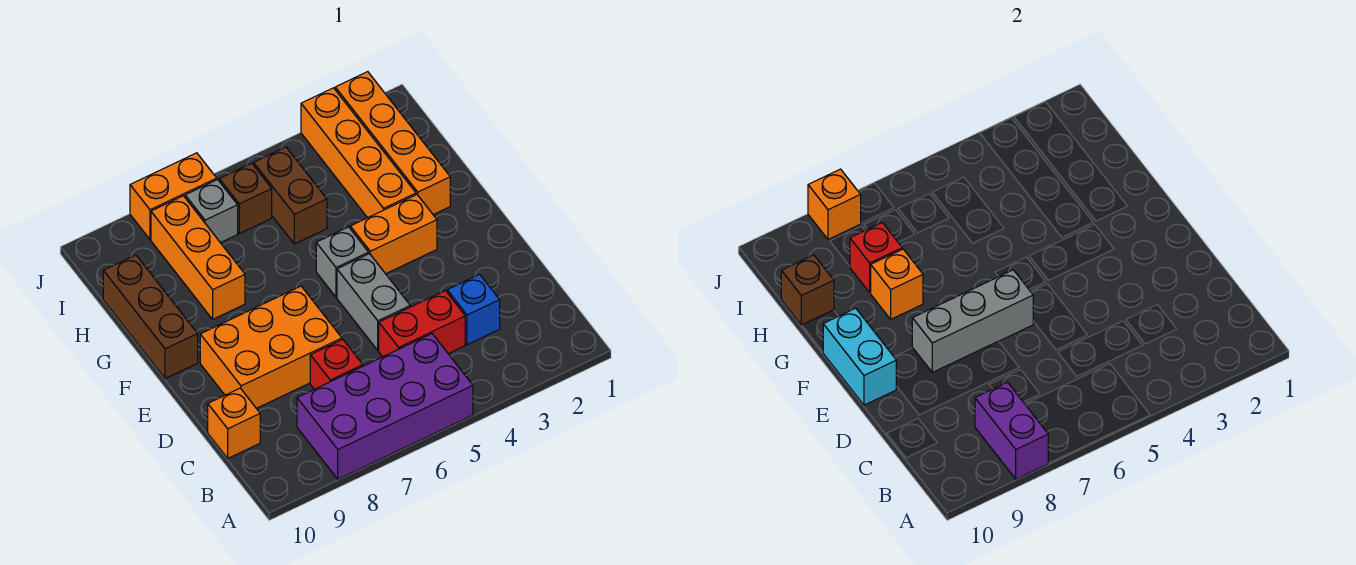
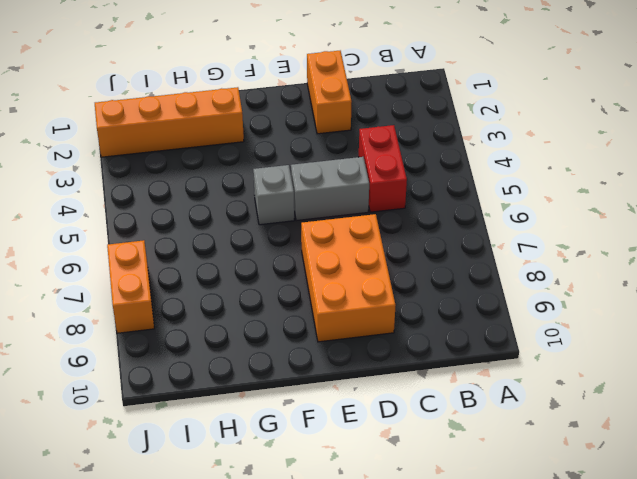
orange brick D1:D2 level 1 -> orange brick F3:F4 level 1
none -> purple brick A5:B8 level 1
none -> blue brick C3 level 1
none -> red brick C7 level 1

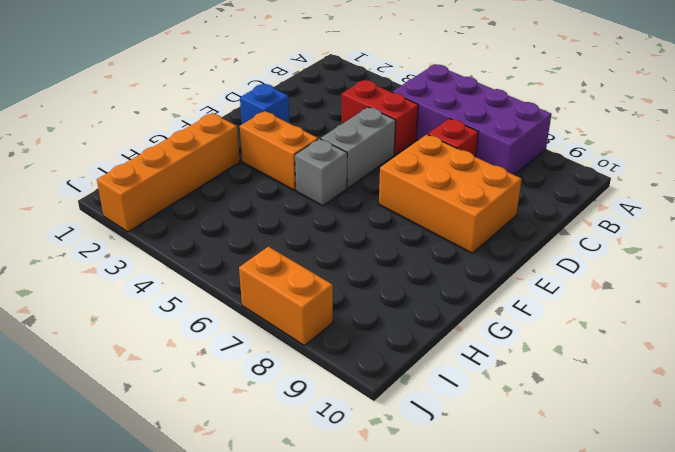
blue brick E2 level 1 -> blue brick C3 level 1
none -> orange brick C10 level 1
none -> brown brick F10:H10 level 1
none -> orange brick G3:J3 level 1

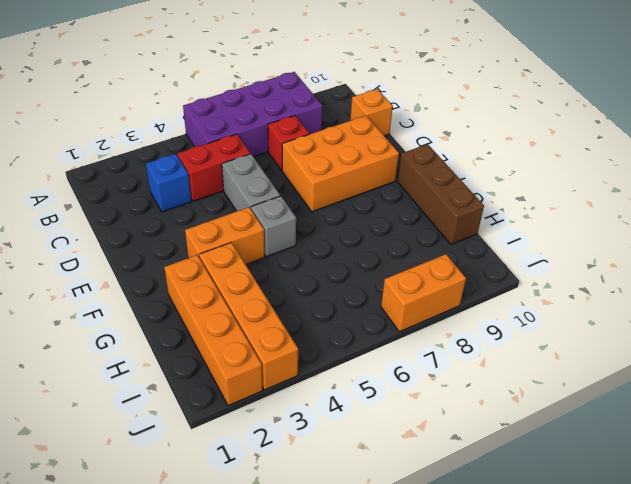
none -> orange brick G8:I8 level 1
none -> brown brick H5:I5 level 1
none -> brown brick I6 level 1

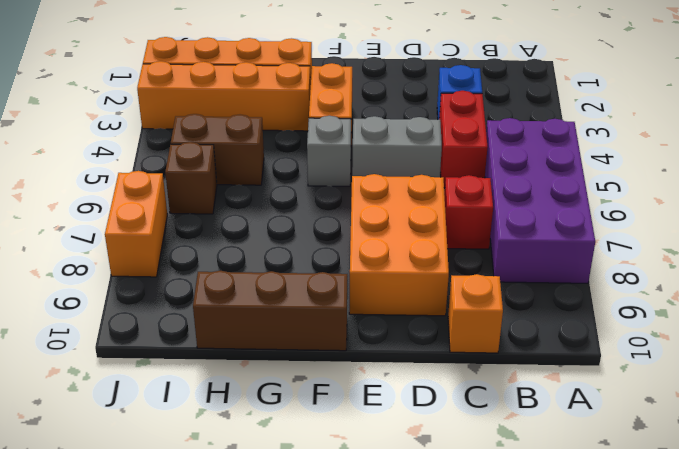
none -> orange brick G8:I8 level 1
none -> grey brick I7 level 1
none -> purple brick A8:B8 level 2

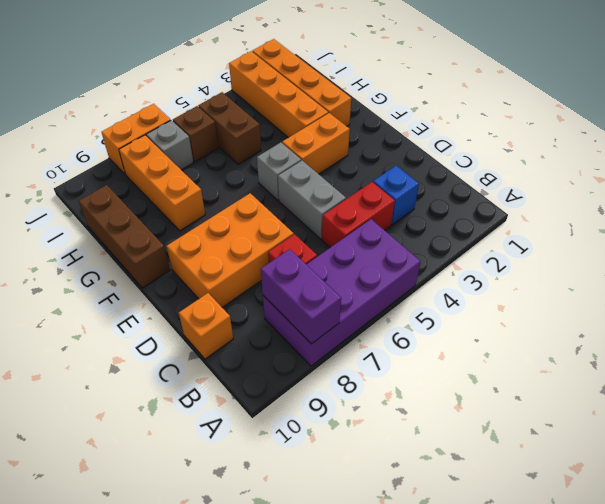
none -> grey brick E6:E8 level 2
none -> cyan brick E10:F10 level 2
none -> orange brick G8 level 2

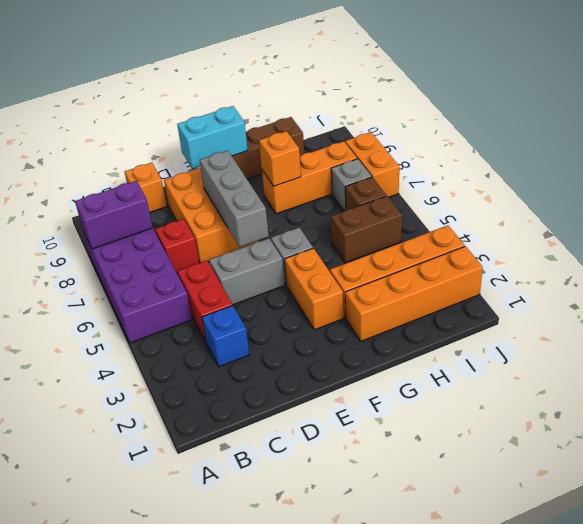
none -> red brick H8 level 2
none -> brown brick H10 level 2
none -> orange brick J8 level 2

